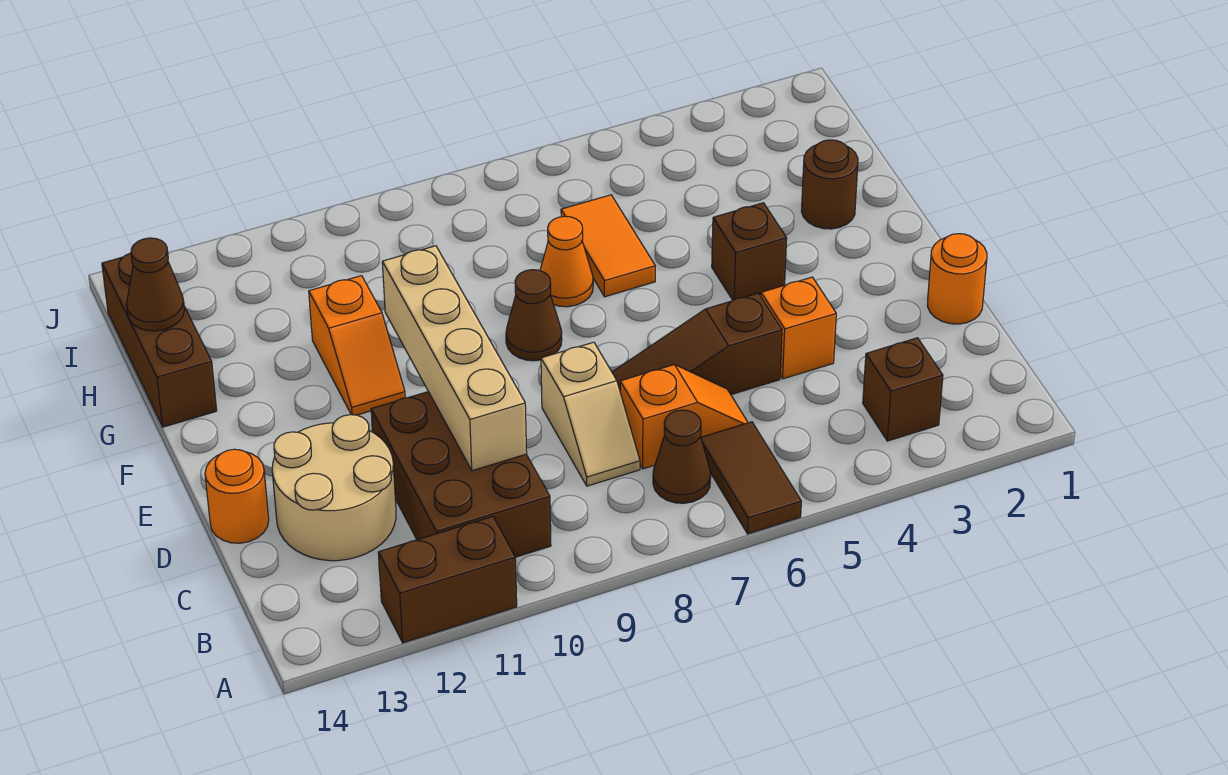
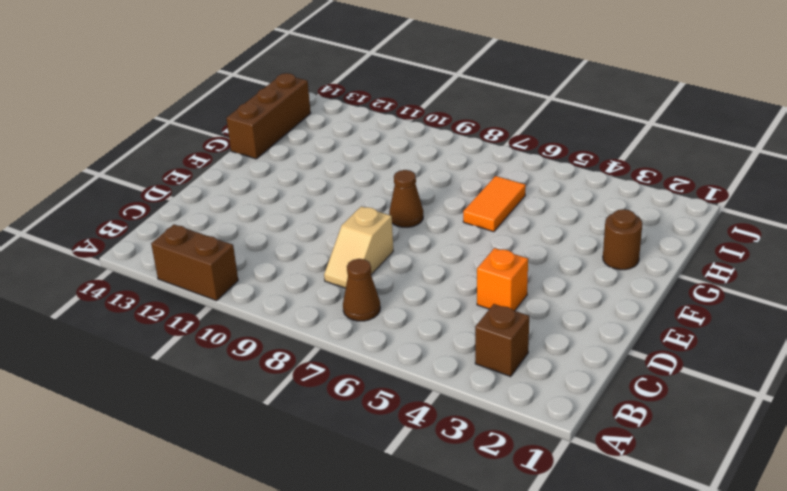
none -> brown tile A6:B6 level 1
none -> brown brick B10:D11 level 1
none -> orange slope C6:C7 level 1 top 7

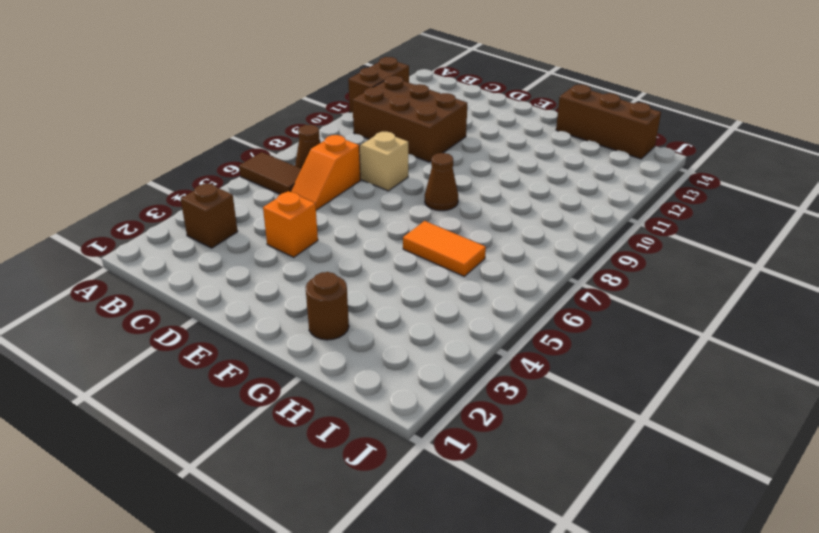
none -> tan round brick C12:D13 level 1
none -> orange round brick D1 level 1
none -> brown slope D5:D7 level 1 top 5

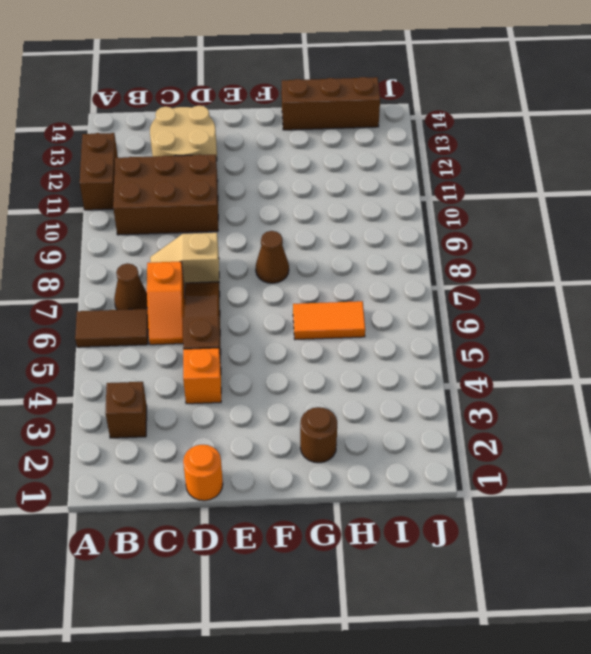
none -> orange round brick D14 level 1
none -> brown brick F4 level 1
none -> orange slope F11:G11 level 1 top G

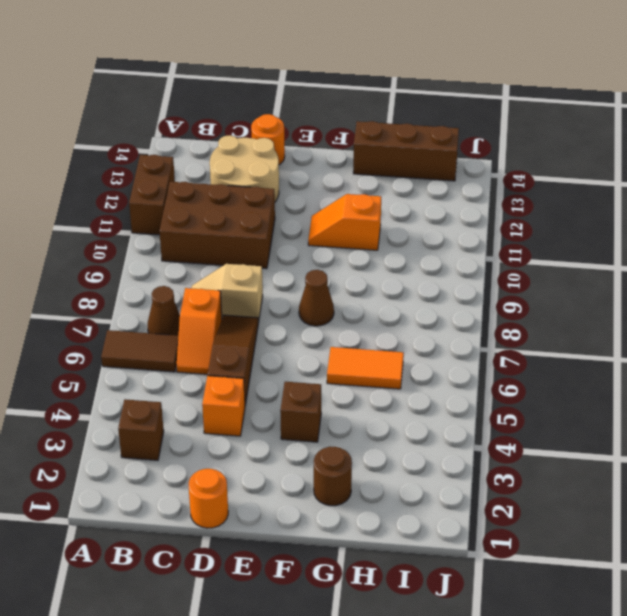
none -> orange cone G7 level 1
none -> tan brick C10:F10 level 2
none -> brown cone H14 level 2

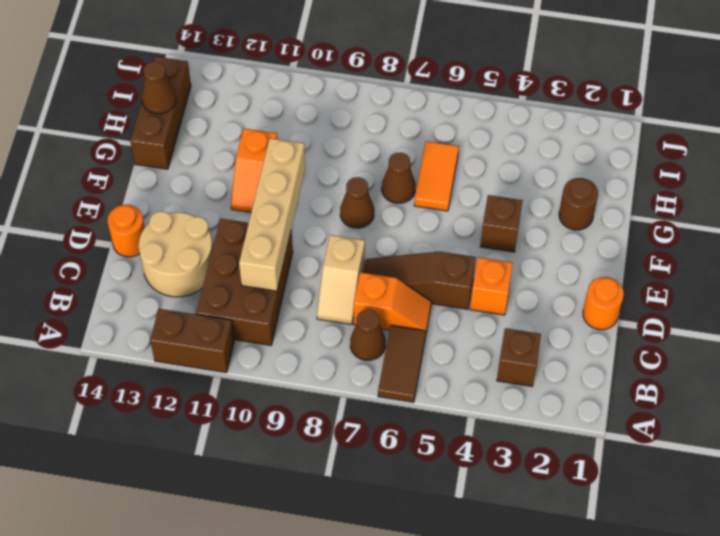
brown cone G7 level 1 -> orange cone G7 level 1

